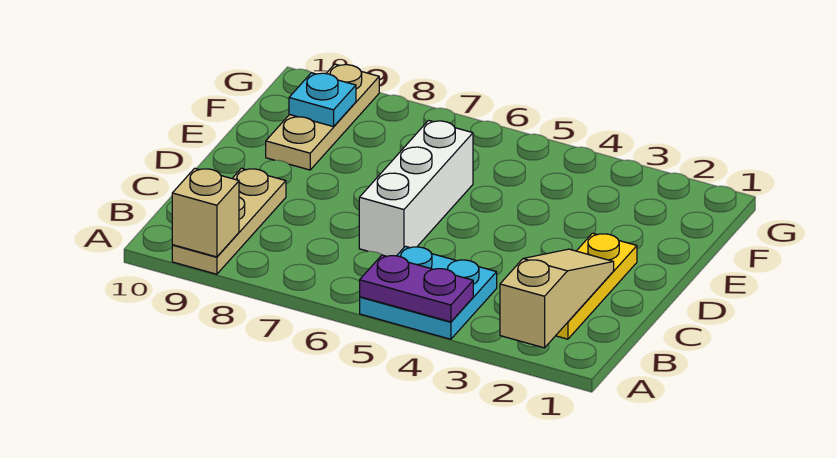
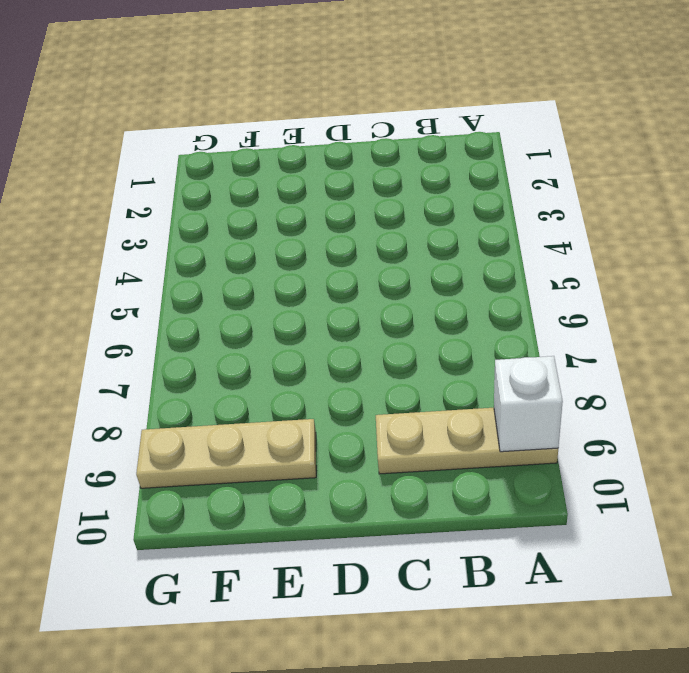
white brick A9 level 2 -> tan brick A9 level 2
none -> cyan plate A4:B5 level 1
none -> yellow plate B2:D2 level 1

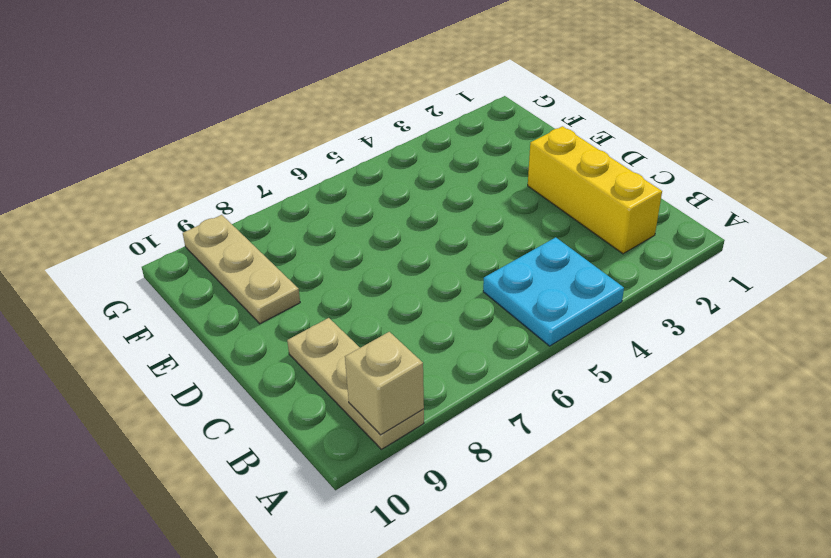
yellow brick B2:D2 level 1 -> yellow plate B2:D2 level 1
none -> white brick C6:E6 level 1
none -> tan slope A2:C2 level 2 top A

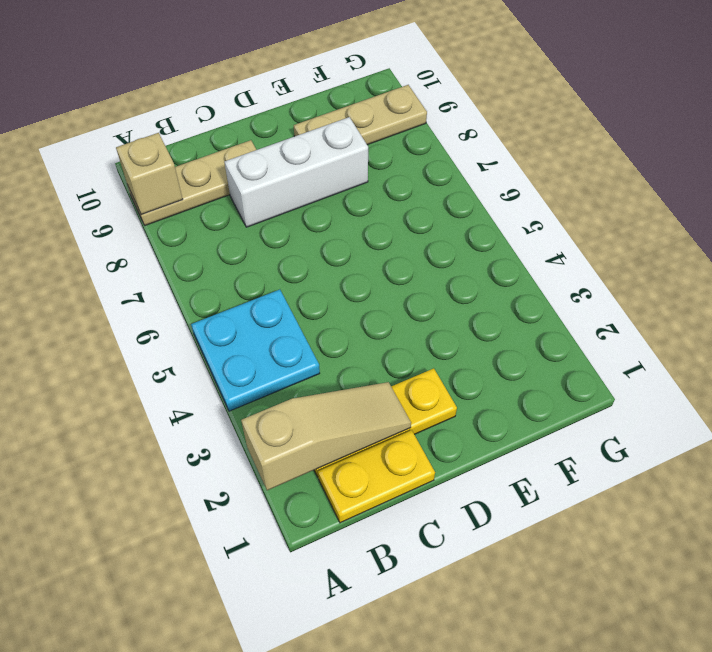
yellow plate B1:C1 level 1 -> none
white brick C8:E8 level 1 -> white brick C6:E6 level 1
none -> purple plate A4:A5 level 2
none -> cyan plate F9 level 2

